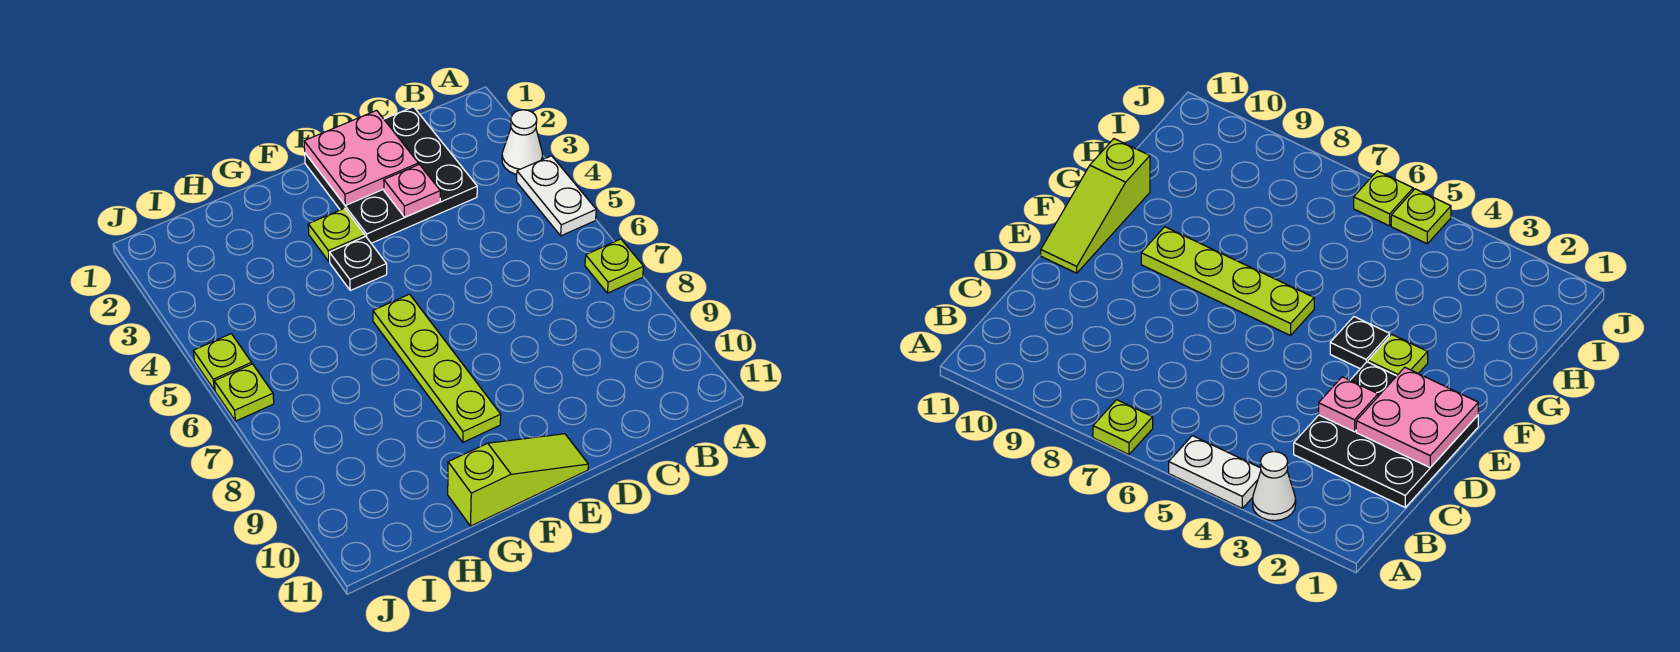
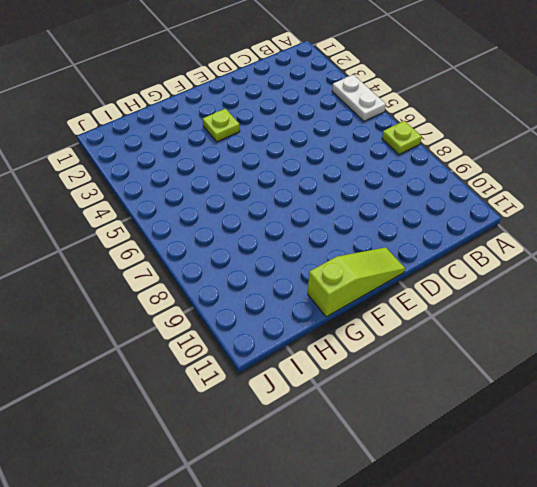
none -> white cone A3 level 1
none -> black plate C1:E3 level 1
none -> black plate F4 level 1

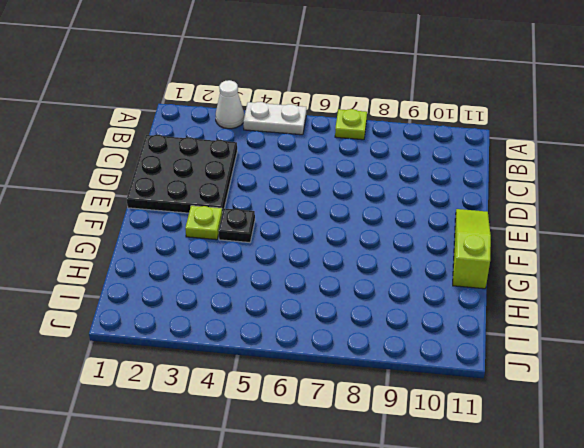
none -> lime plate F6:F9 level 1
none -> lime plate J5 level 1
none -> lime plate J6 level 1

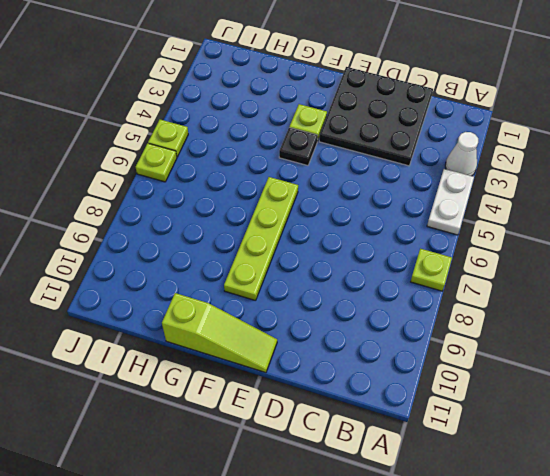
none -> pink plate D1:E2 level 2
none -> pink plate D3 level 2

